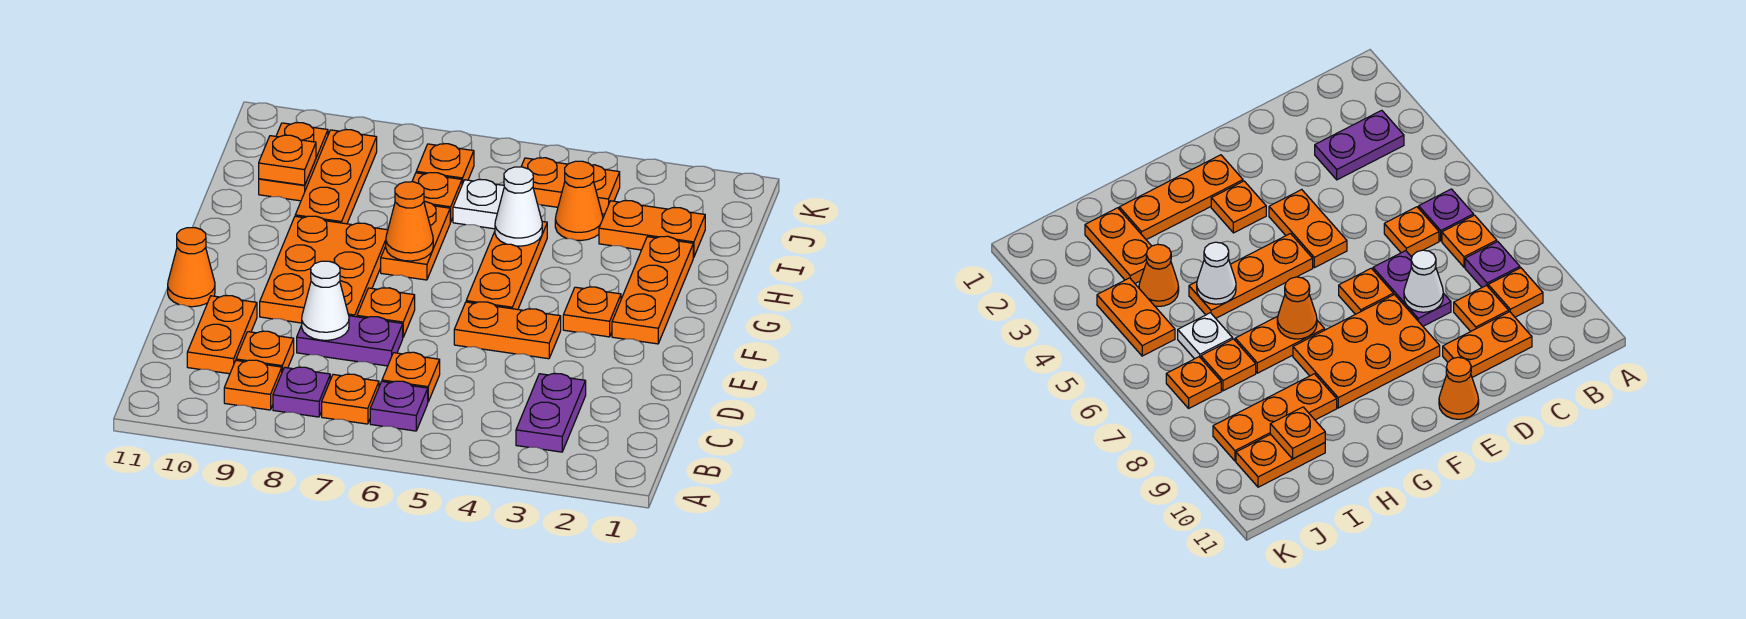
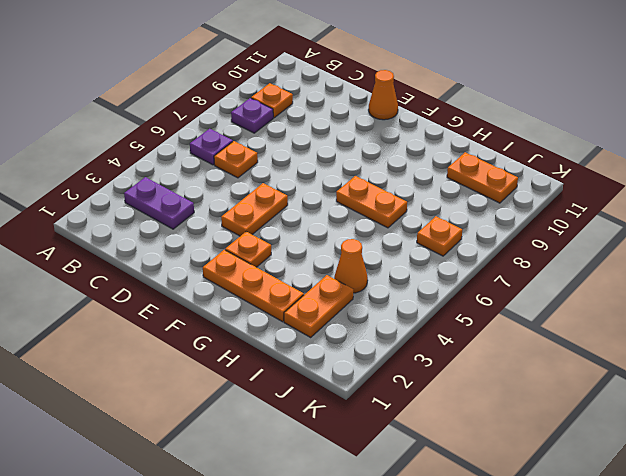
none -> orange plate B7 level 1
none -> orange plate C9 level 1
none -> orange plate C10:D10 level 1

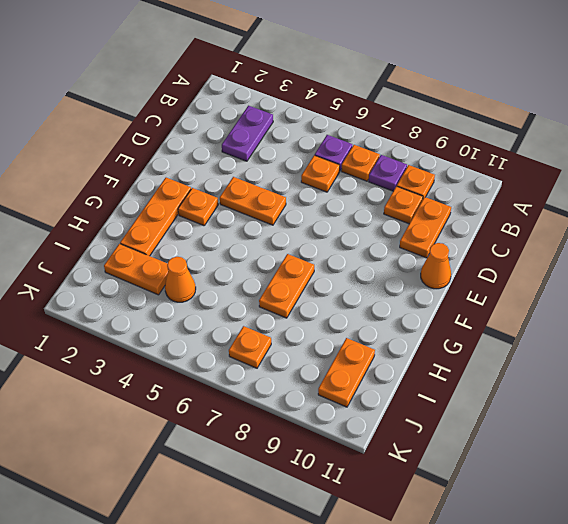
none -> purple plate D7:D8 level 1
none -> orange plate E7 level 1
none -> orange plate E8:G9 level 1

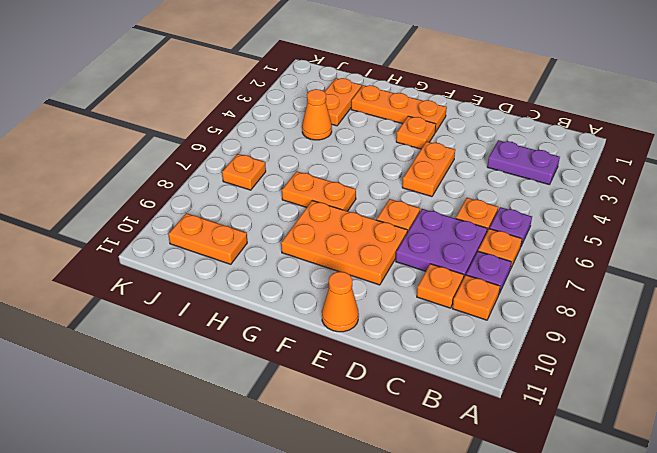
purple plate C7:D8 level 1 -> purple plate D7:D8 level 1
none -> orange plate C10:D10 level 1
none -> orange plate F5:H5 level 1
none -> orange plate H9:J9 level 1

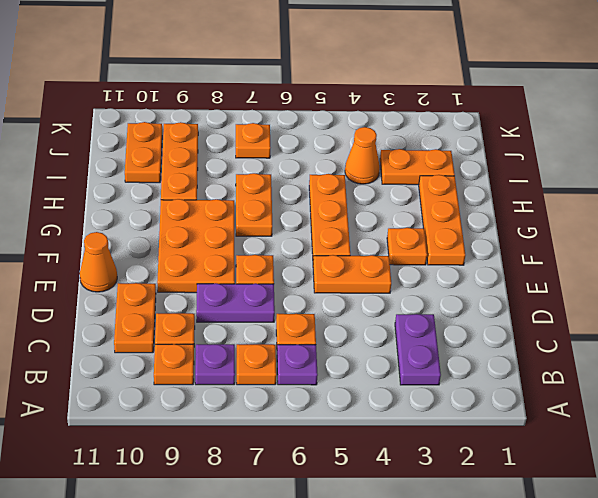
none -> white plate I6 level 1
none -> orange plate I7 level 1
none -> orange plate J4:J5 level 1

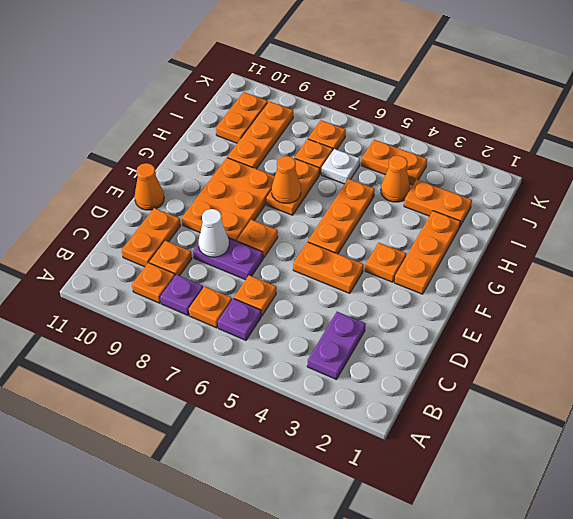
none -> white cone H5 level 2
none -> orange plate I10 level 2

